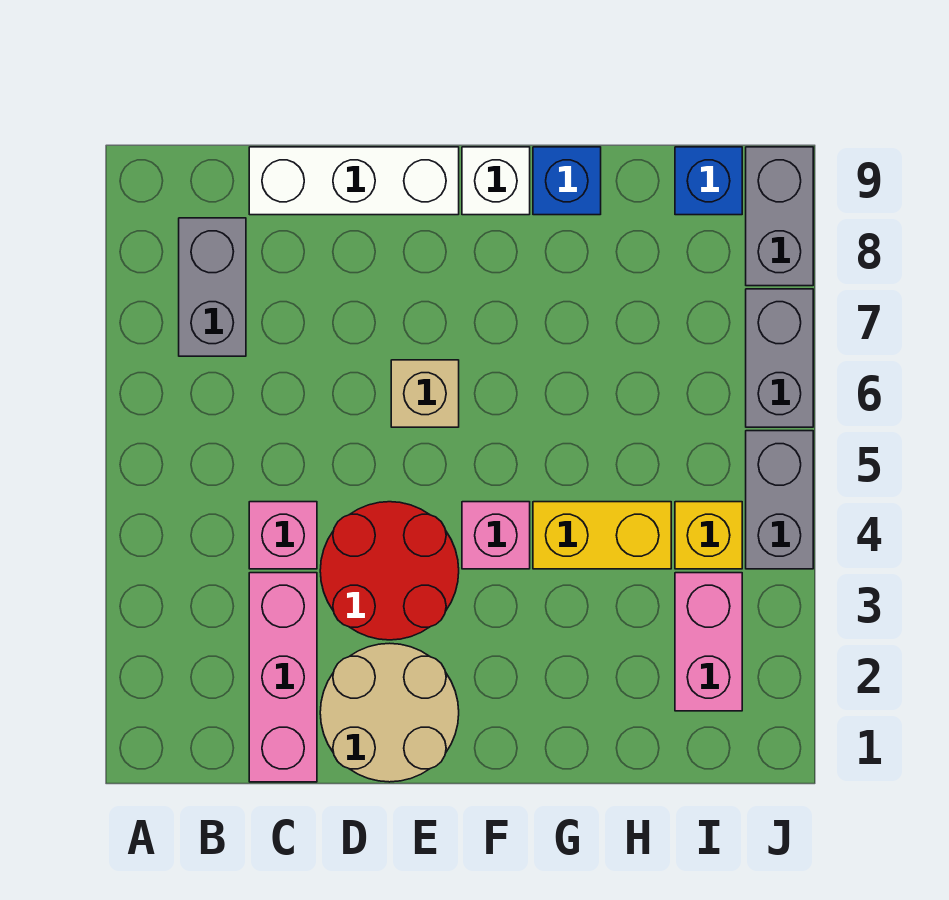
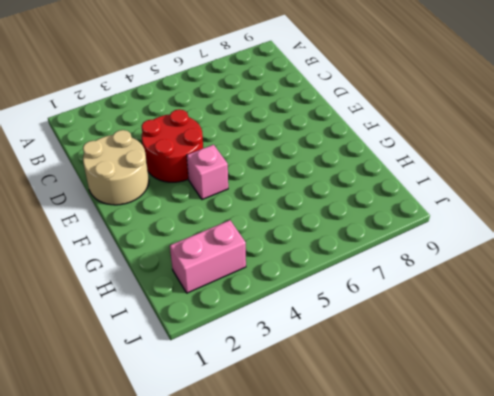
none -> grey brick B7:B8 level 1
none -> pink brick C1:C3 level 1
none -> pink brick C4 level 1

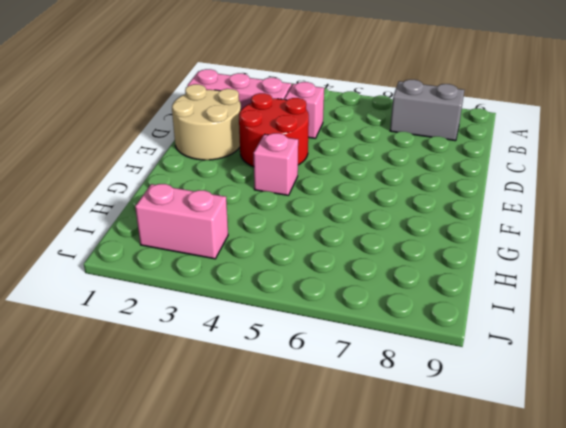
none -> white brick C9:E9 level 1
none -> tan brick E6 level 1
none -> white brick F9 level 1

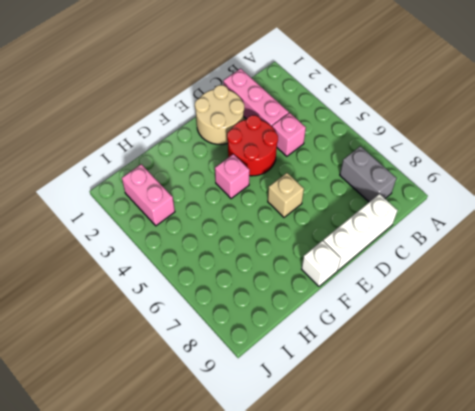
none -> yellow brick G4:H4 level 1
none -> blue brick G9 level 1
none -> yellow brick I4 level 1

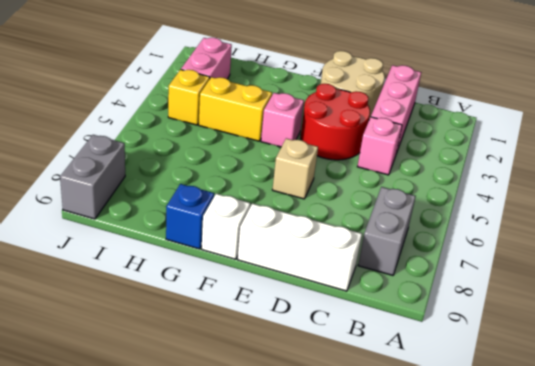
none -> blue brick I9 level 1
none -> grey brick J4:J5 level 1
none -> grey brick J6:J7 level 1

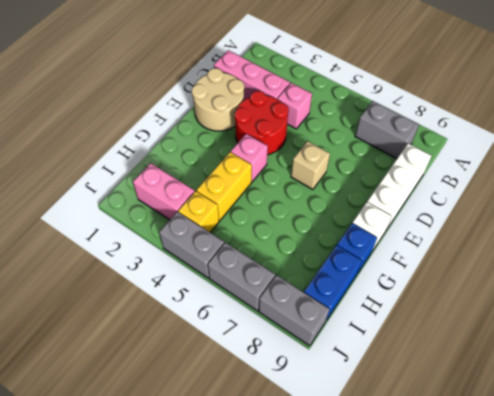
blue brick H9:I9 level 1 -> blue brick I9 level 1

